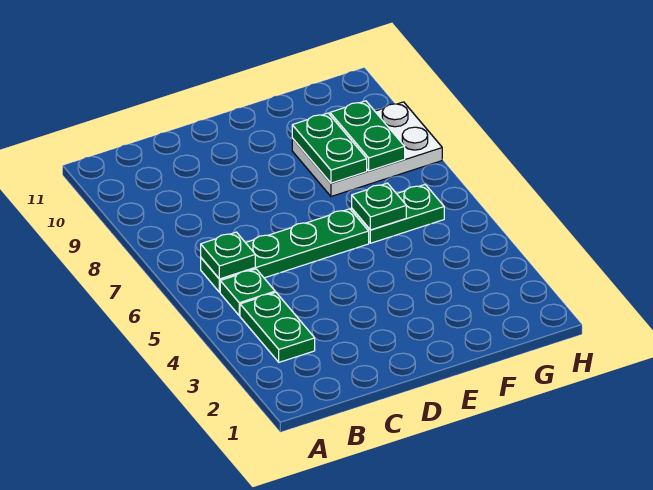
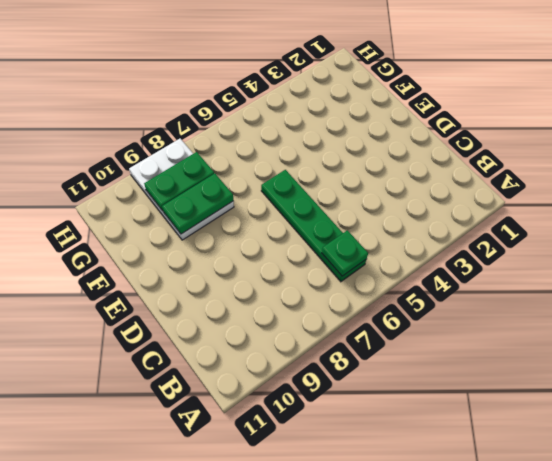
none -> green plate B3:B4 level 1
none -> green plate B5 level 1

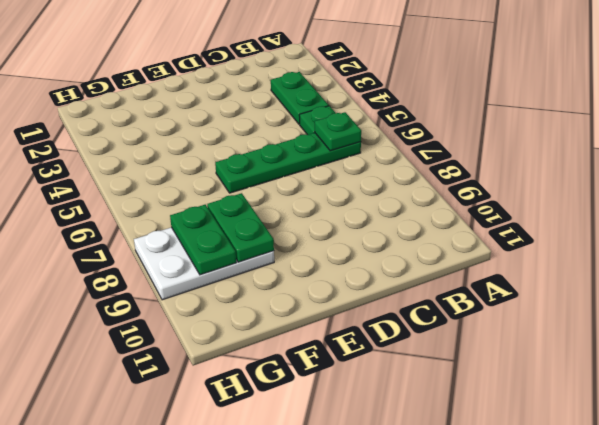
none -> green plate F6:G6 level 1
none -> green plate F6 level 2

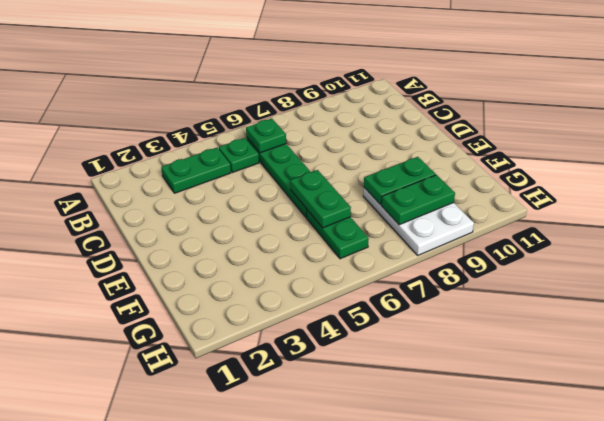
green plate E6:F6 level 2 -> green plate F6 level 2

